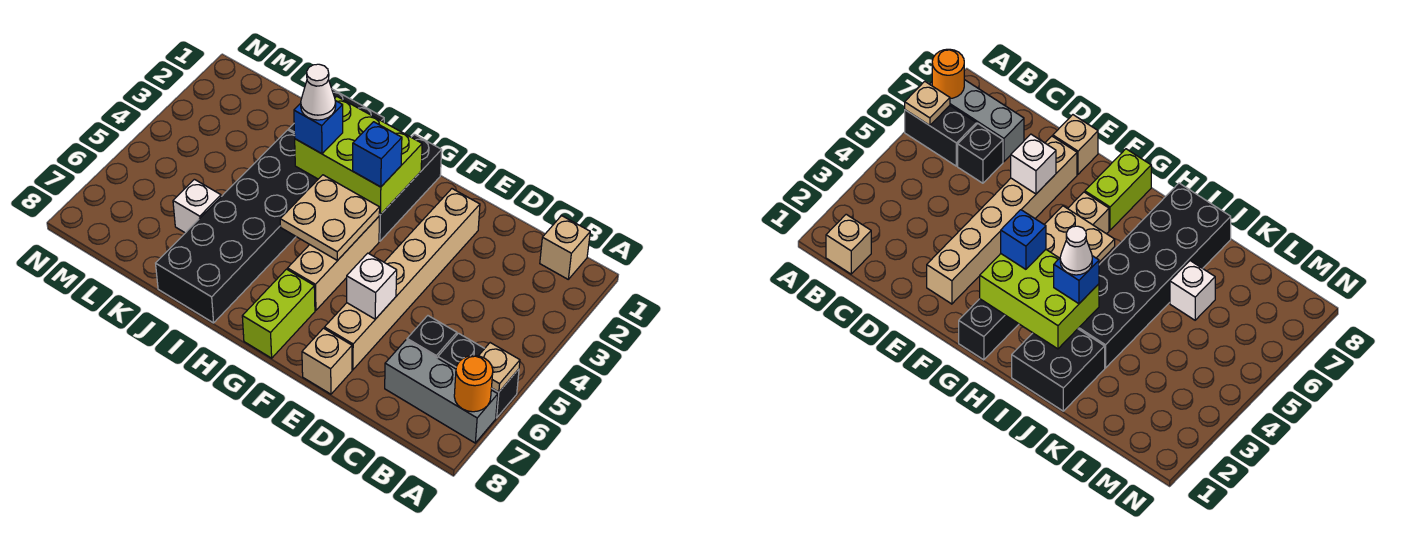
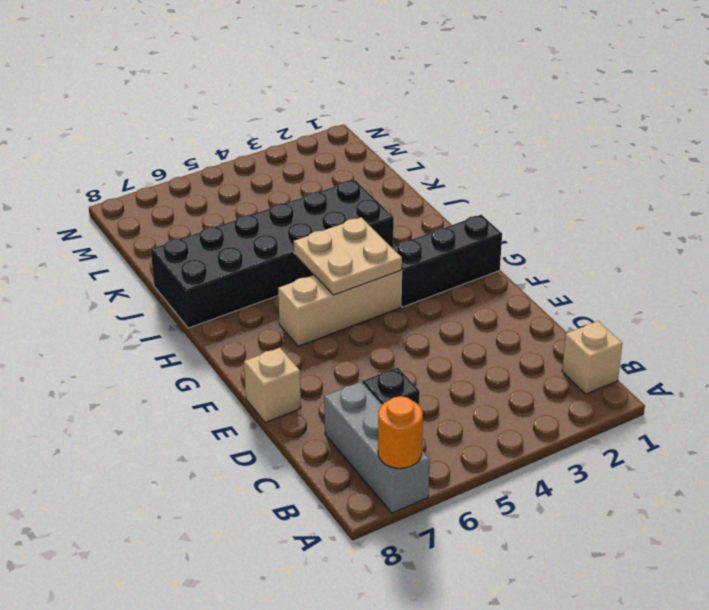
none -> black brick A6:B6 level 1
none -> tan brick E2:E7 level 1
none -> lime brick G7:G8 level 1

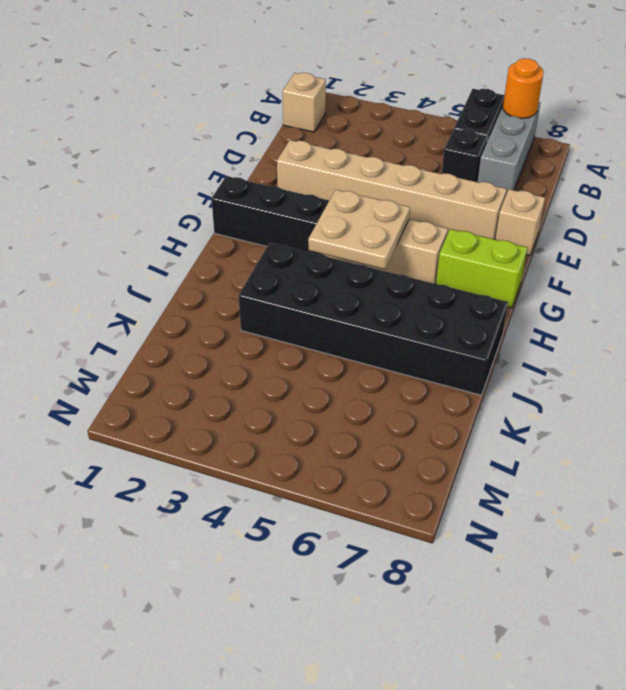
none -> black brick I1:J2 level 1
none -> white brick K6 level 1
none -> tan plate A6 level 2

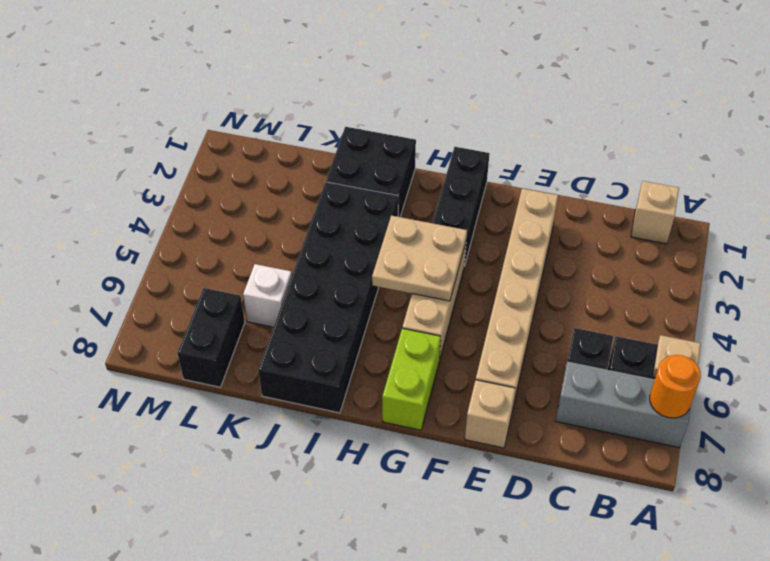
black brick L7:L8 level 1 -> none
none -> white brick E6 level 2
none -> lime brick G2:I3 level 2
none -> blue brick G3 level 3

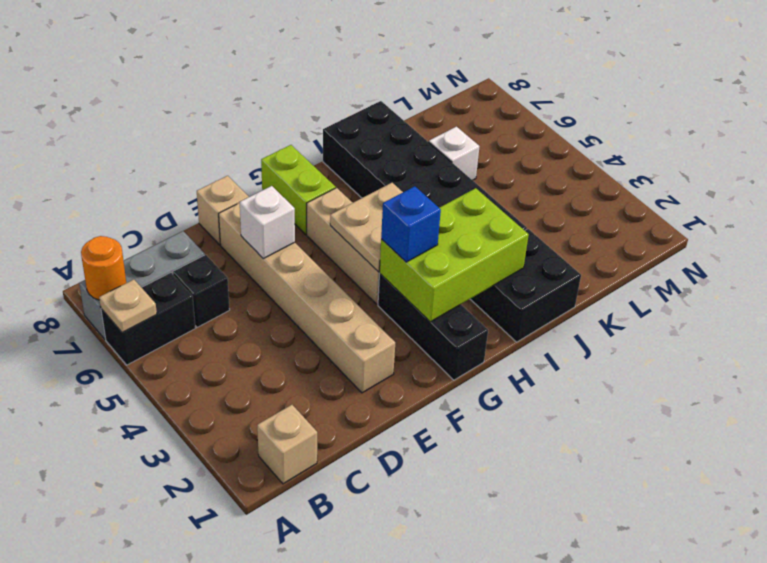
none -> blue brick I3 level 3
none -> white cone I3 level 4

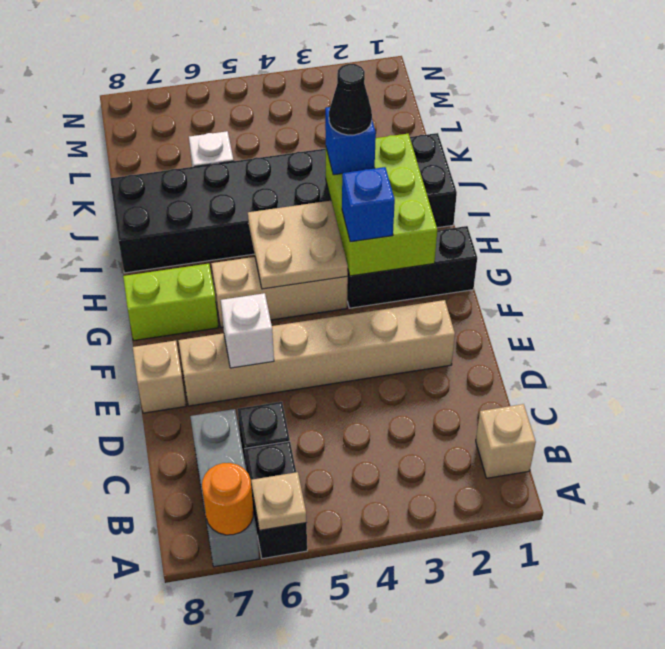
black cone I3 level 4 -> white cone I3 level 4

